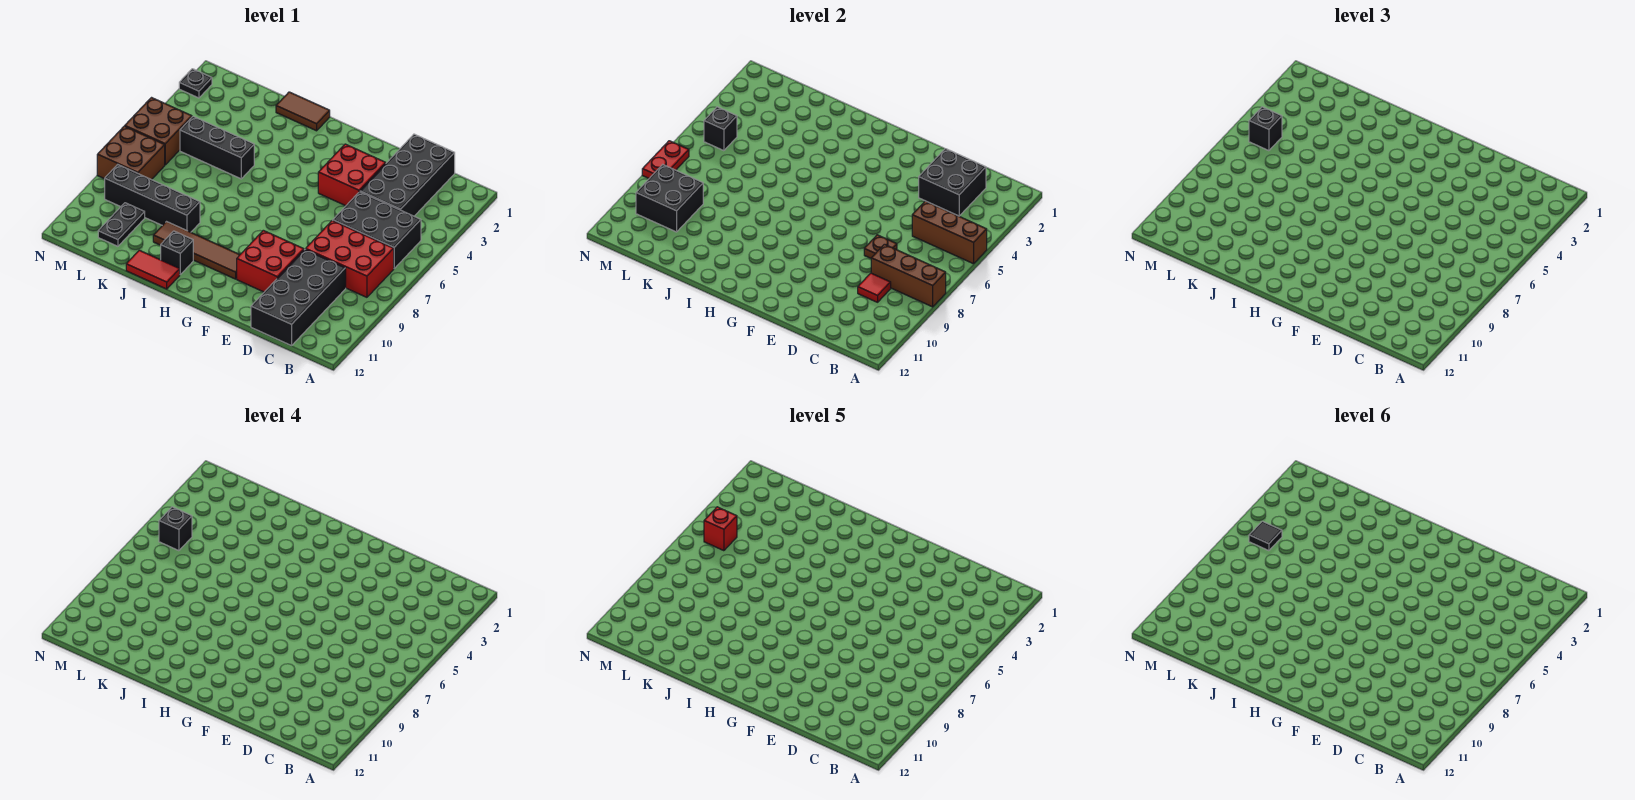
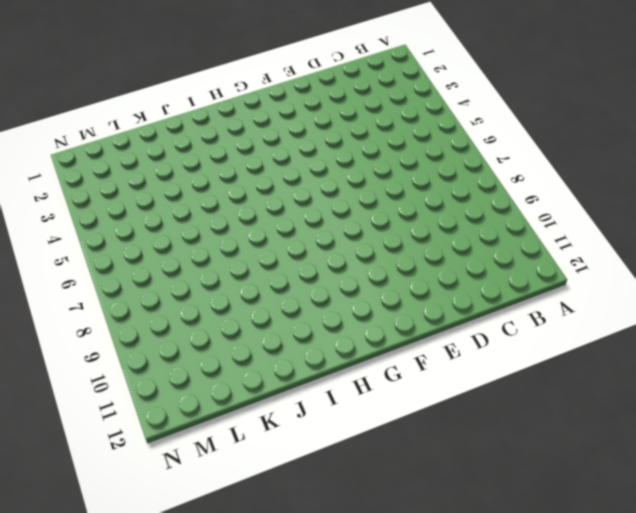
none -> black brick B5:D6 level 1
none -> red brick B7:D8 level 1
none -> black brick C1:D4 level 1

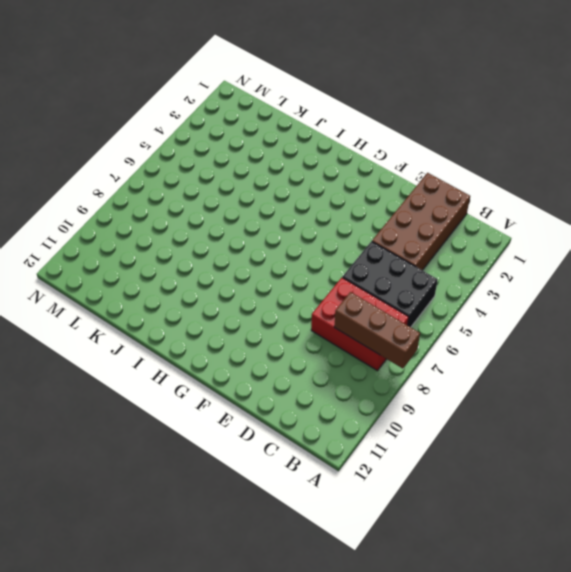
brown brick C1:D4 level 1 -> black brick C1:D4 level 1
none -> black brick C9:D12 level 1
none -> red brick E3:F4 level 1
none -> red brick E9:F10 level 1

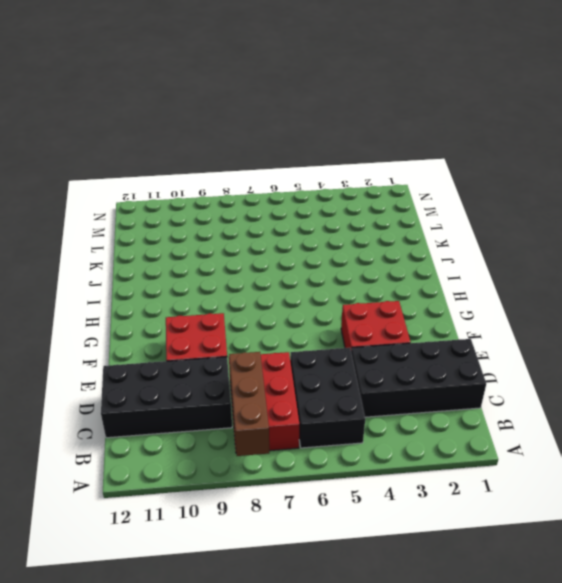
none -> brown tile G10:J10 level 1
none -> brown tile I1:J1 level 1
none -> black brick I11 level 1

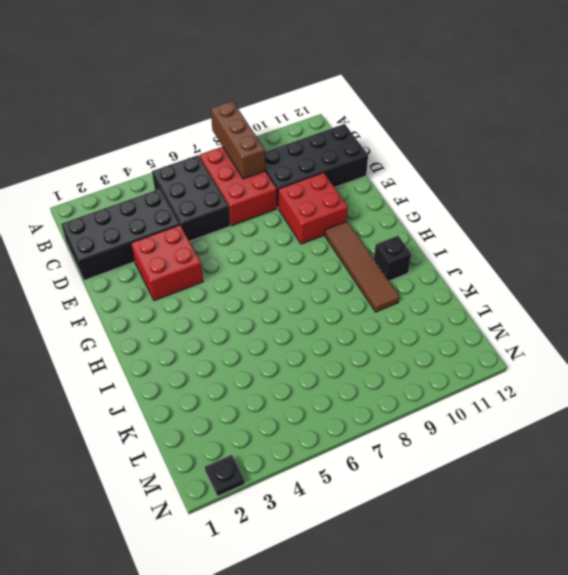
none -> brown tile I1:J1 level 1
none -> red tile I12:J12 level 1
none -> black brick J5:L5 level 1

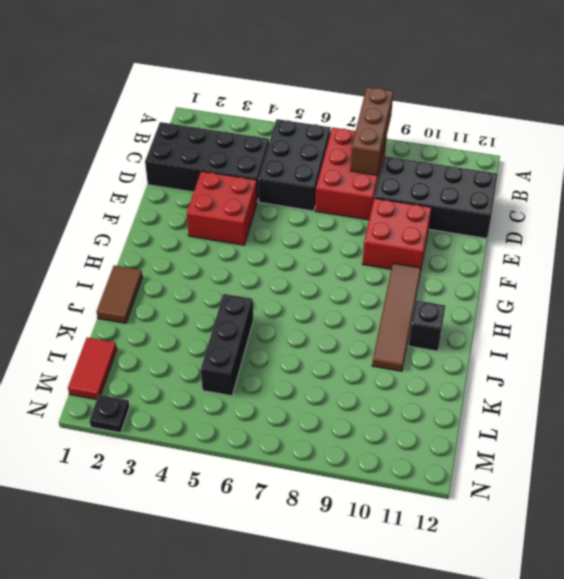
red tile L1:M1 level 1 -> red tile I12:J12 level 1
none -> black brick J9:M9 level 1
none -> black plate L10:L11 level 1
none -> brown brick M5:N6 level 1

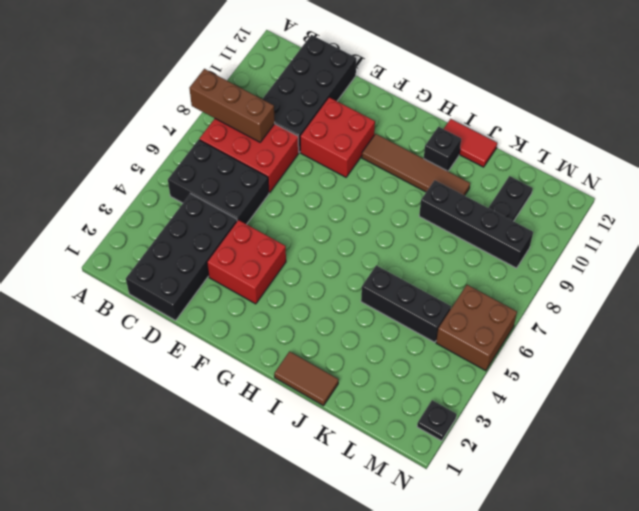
none -> brown brick M7:N8 level 1
none -> brown brick A5:C5 level 2
none -> black brick C2:D3 level 2

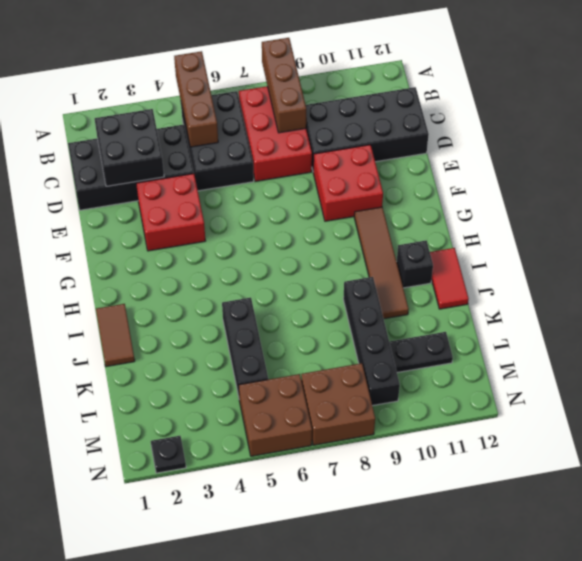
none -> red tile C9 level 2
none -> brown plate D7 level 2
none -> black brick L9:M10 level 2

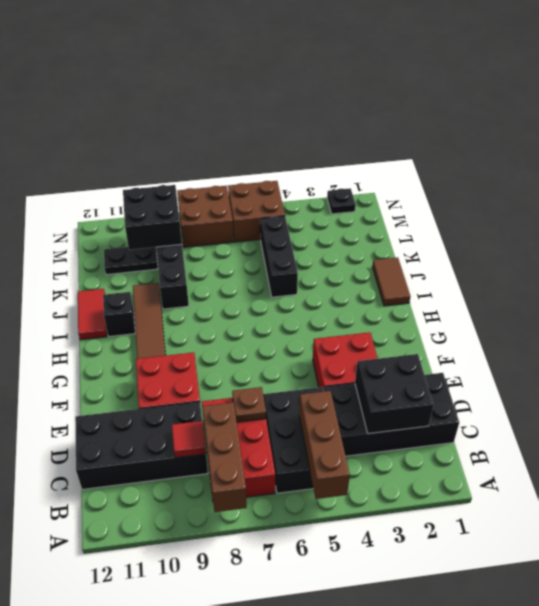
none -> black brick M5 level 2
none -> red plate N7:N8 level 2
none -> black brick M5 level 3

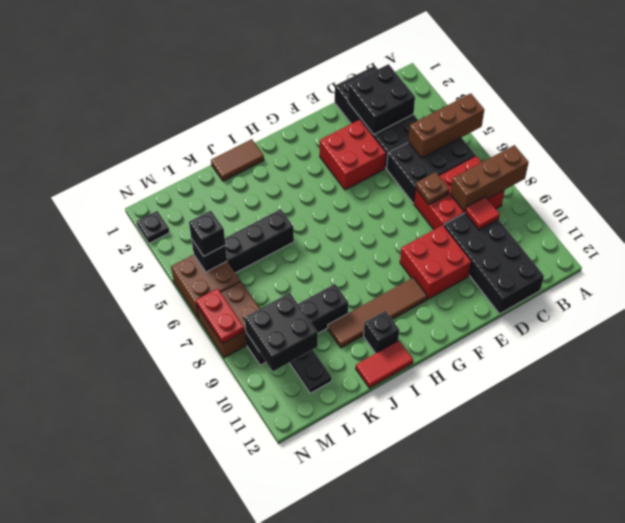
none -> black brick M5 level 4
none -> red brick M5 level 5
none -> black tile M5 level 6

